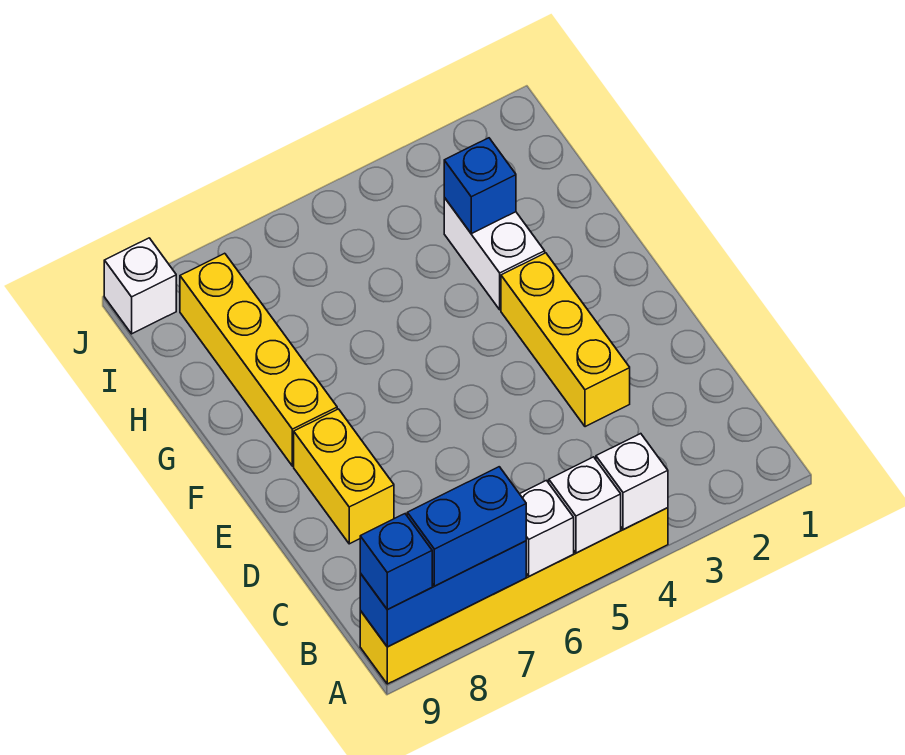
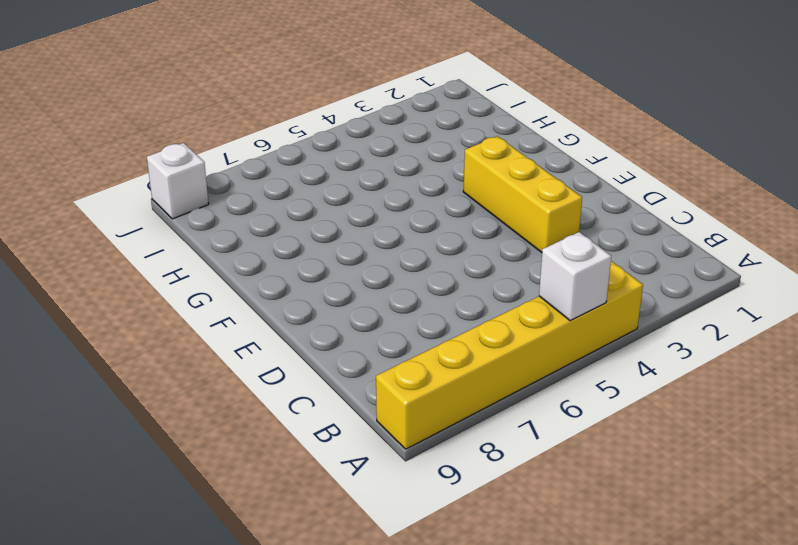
none -> yellow brick D8:E8 level 1
none -> yellow brick F8:I8 level 1
none -> white brick G3:H3 level 1

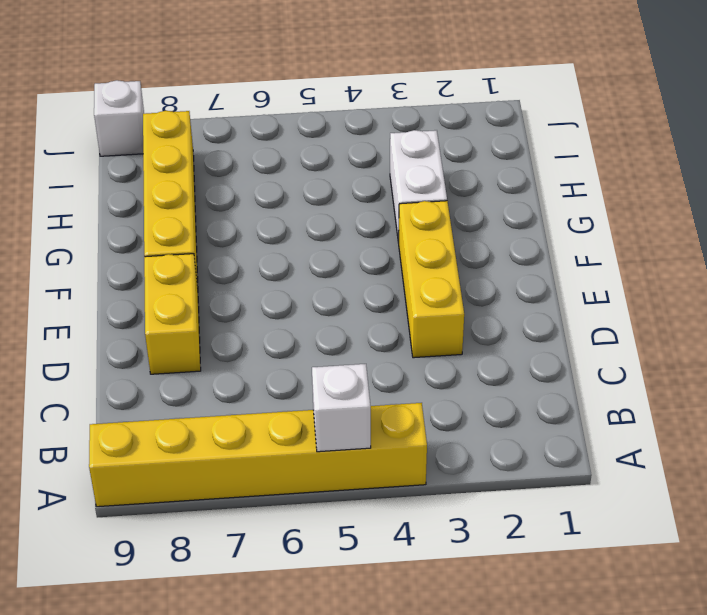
none -> white brick A4 level 2
none -> white brick A6 level 2
none -> blue brick A7:A9 level 2

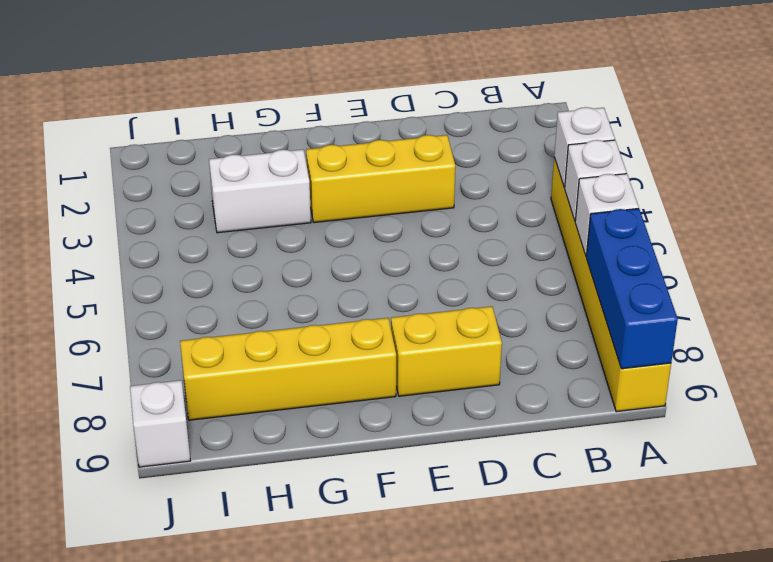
none -> blue brick H3 level 2
none -> blue brick A7:A8 level 3
none -> blue brick A9 level 3

